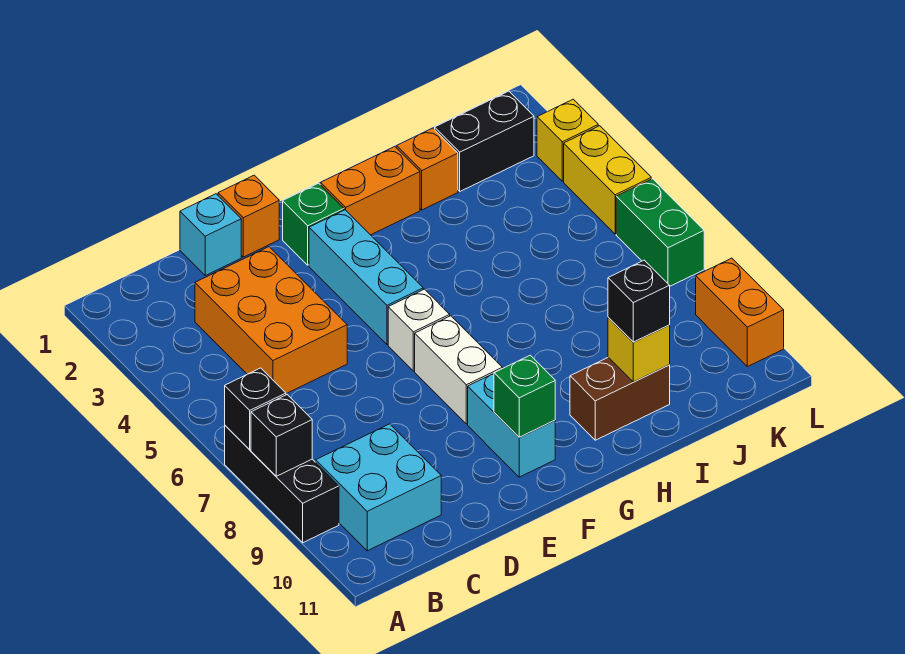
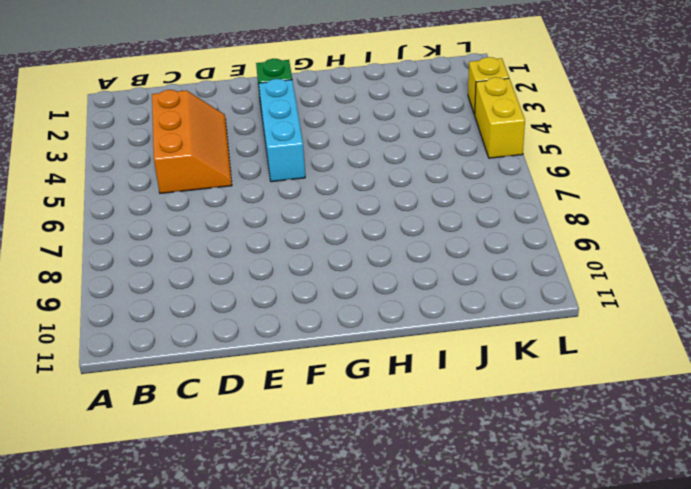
orange slope C3:D5 level 1 top C -> orange brick C3:D5 level 1
none -> black brick A7:A9 level 1
none -> cyan brick B9:C10 level 1
none -> cyan brick D1 level 1

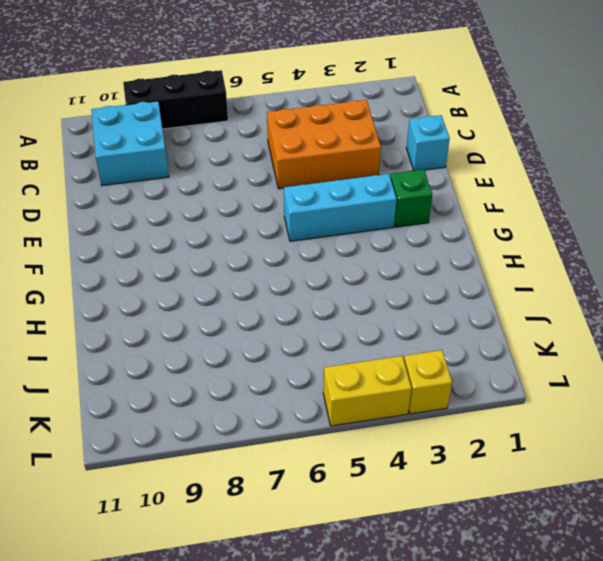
none -> orange brick E1 level 1
none -> white brick F6 level 1
none -> white brick F7:F8 level 1

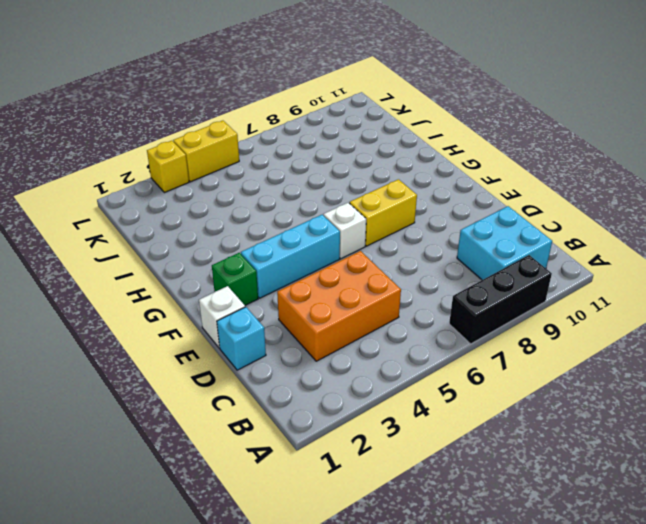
white brick E1 level 1 -> orange brick E1 level 1
yellow brick F7:F8 level 1 -> white brick F7:F8 level 1
none -> cyan brick F9:F10 level 1
none -> orange brick G2:H2 level 1
none -> brown brick H10:I10 level 1

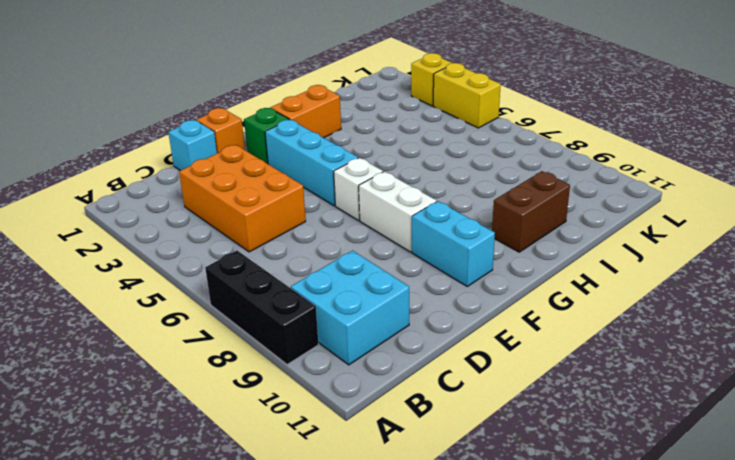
none -> orange brick I2 level 1
none -> black brick J2:K2 level 1
none -> green brick L6:L7 level 1

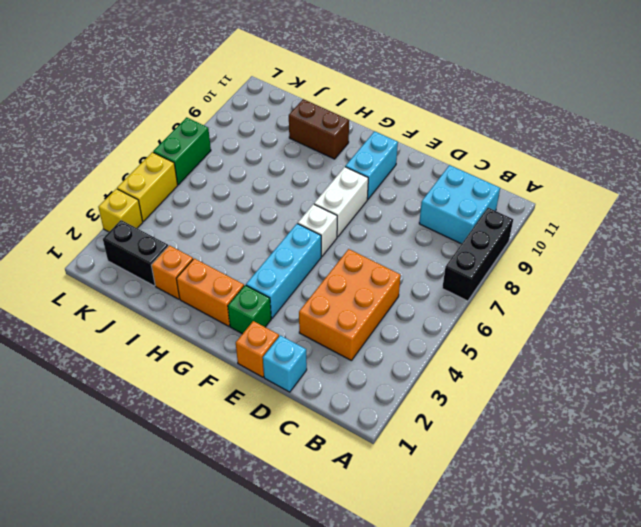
none -> orange brick L9:L10 level 1
none -> black brick A7 level 2
none -> black brick A8 level 2

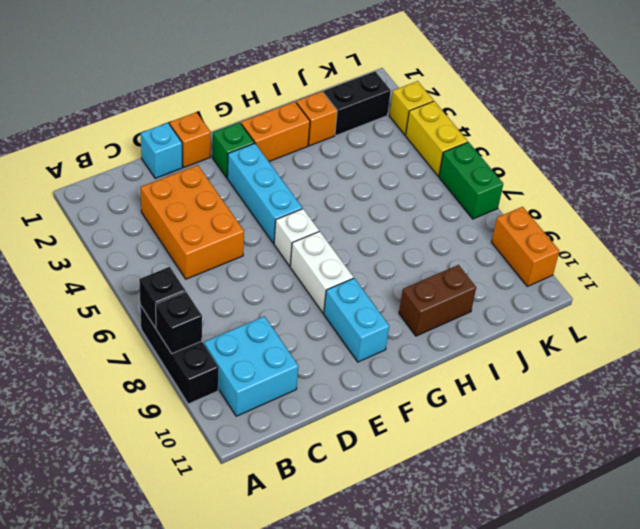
none -> green brick F10 level 2
none -> yellow brick I10 level 2
none -> black brick I10 level 3

